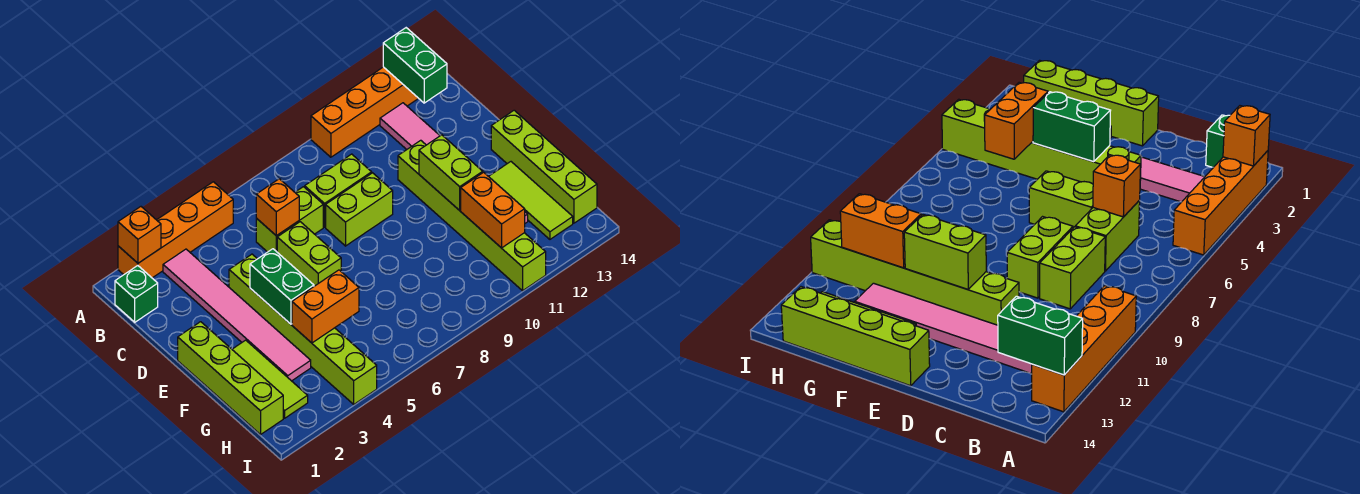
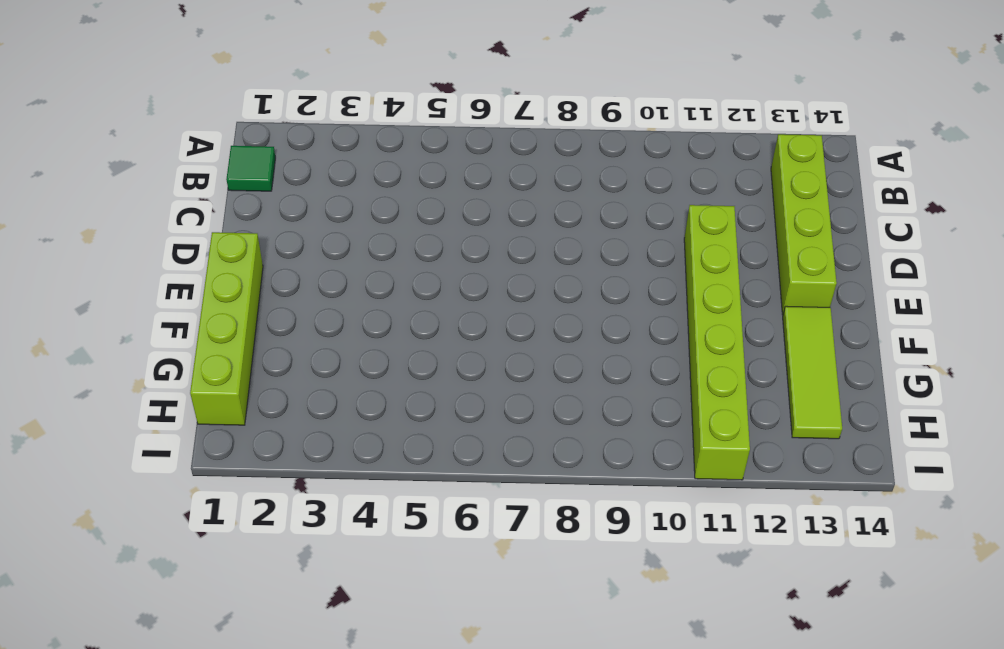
green tile B1 level 1 -> green brick B1 level 1
lime brick B13:E13 level 1 -> lime brick E14:H14 level 1
none -> orange brick A2:A5 level 1
none -> orange brick A10:A13 level 1
none -> pink tile B3:G3 level 1

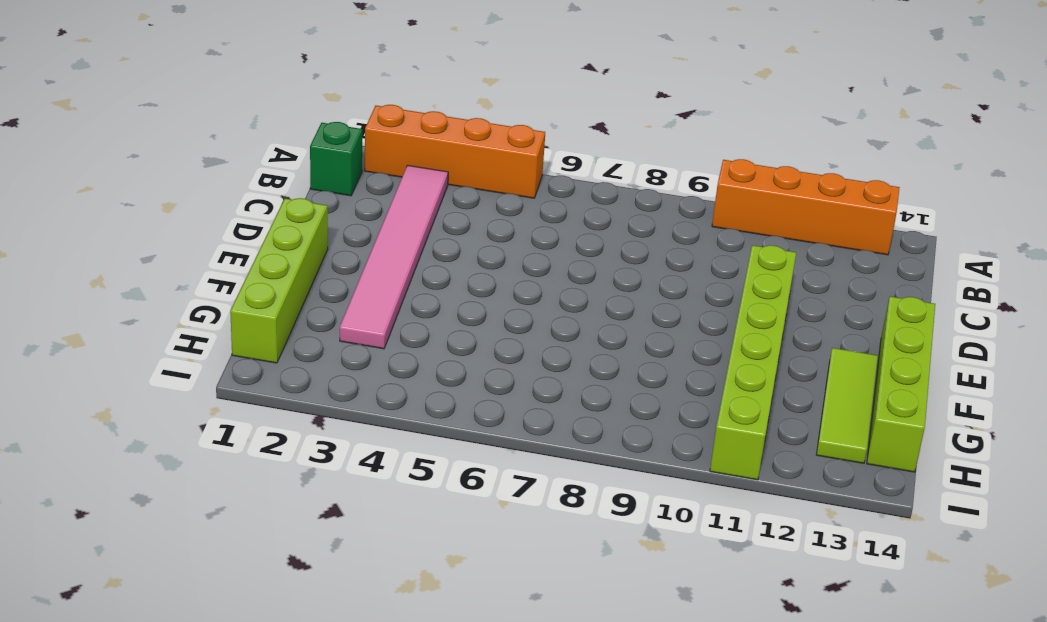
none -> pink tile B12:G12 level 1
none -> lime brick C6:C7 level 1
none -> lime brick C8:C9 level 1

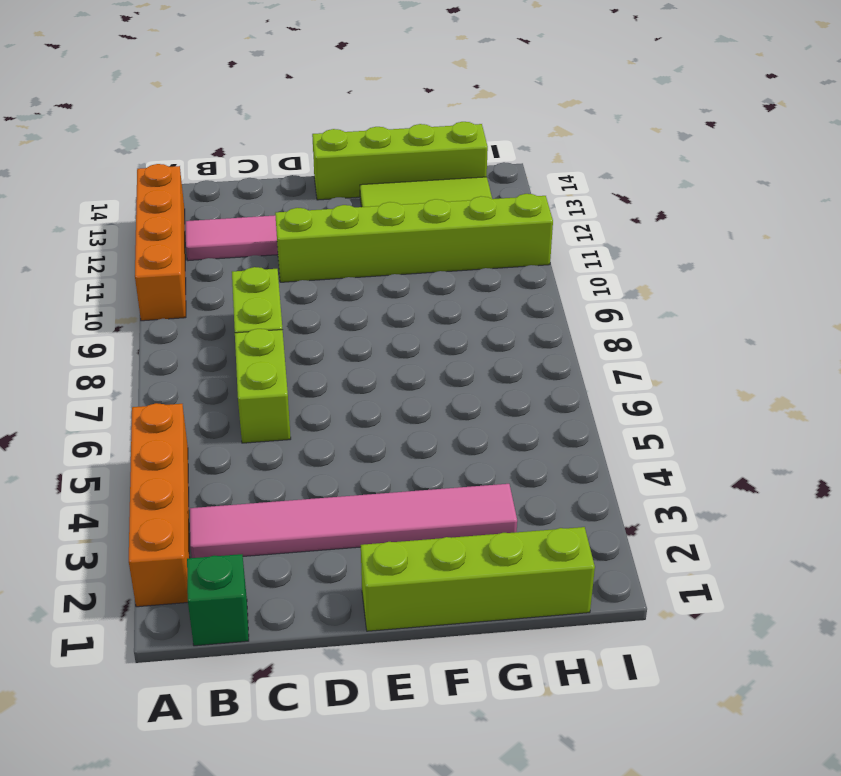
none -> lime brick D4:I4 level 1
none -> lime brick D6:E6 level 1
none -> lime brick D8:D9 level 1

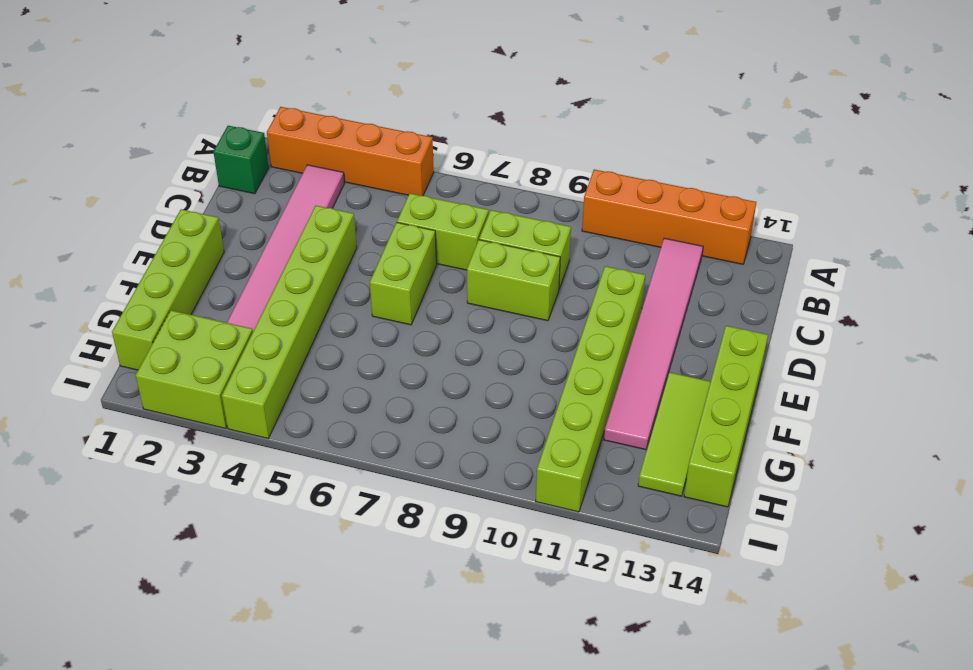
lime brick H2:I3 level 1 -> lime tile F2:H2 level 1
none -> orange brick A2 level 2
none -> green brick A13:B13 level 2
none -> orange brick C6 level 2

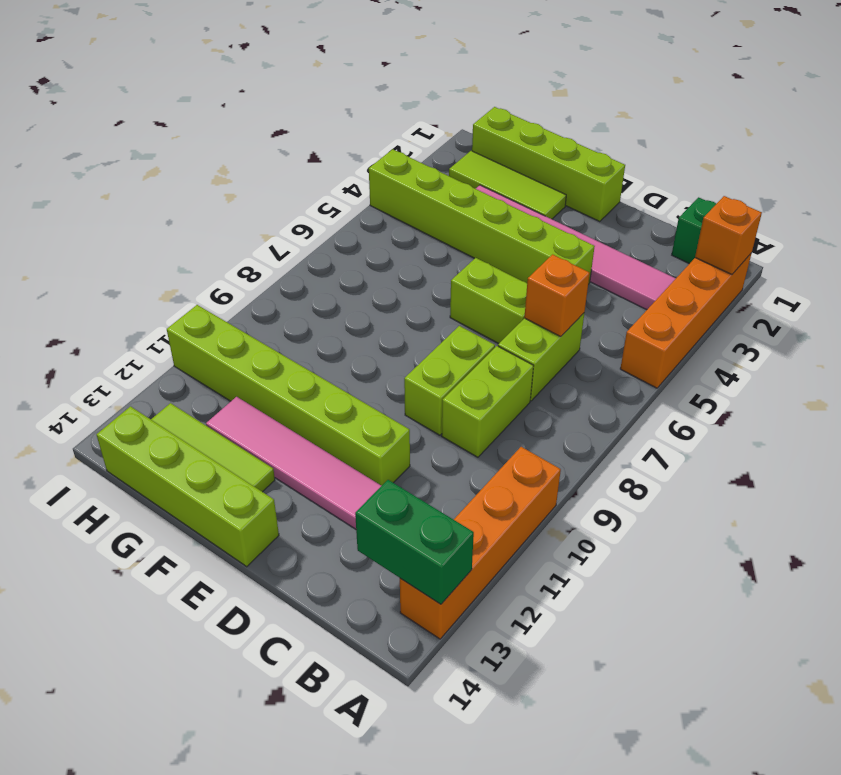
none -> green brick E4:F4 level 2
none -> lime brick E11:F11 level 2
none -> orange brick G4:G5 level 2

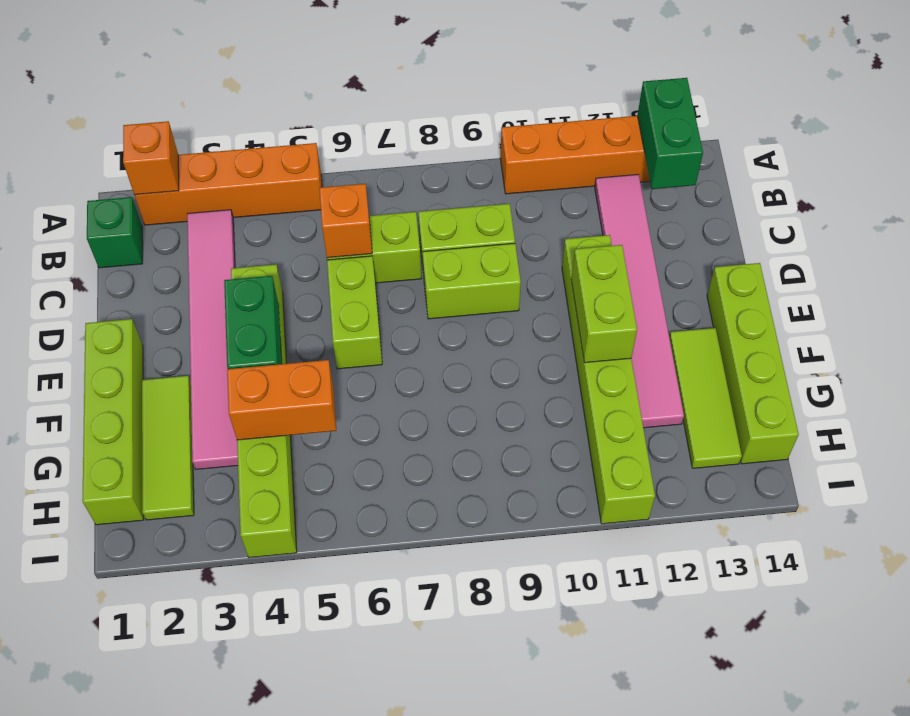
none -> orange brick G11:H11 level 2

